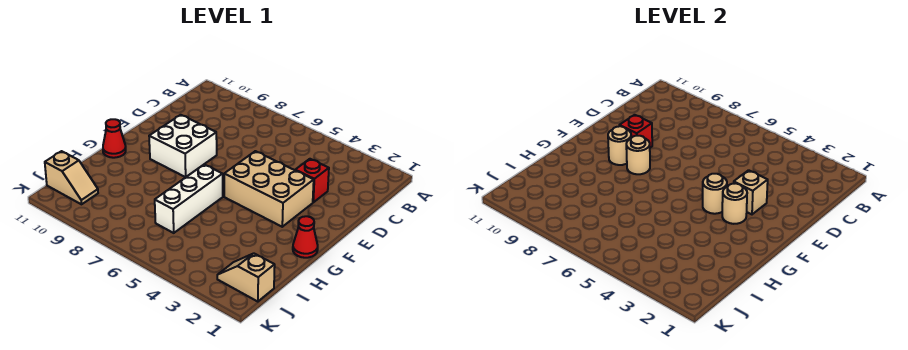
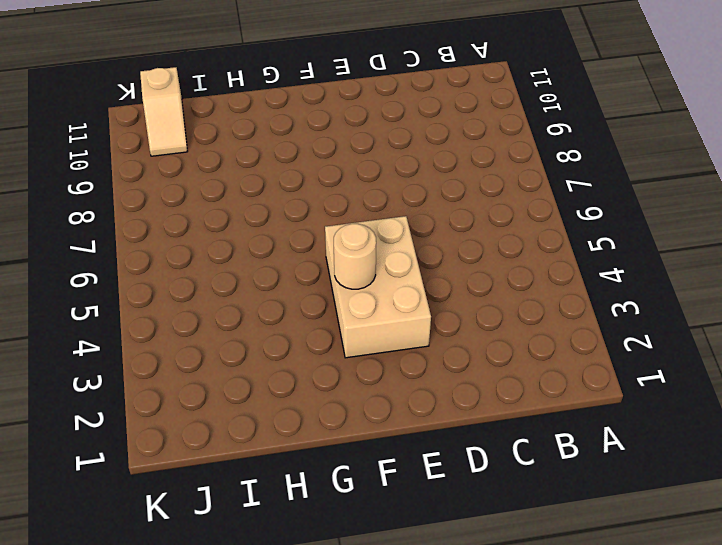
none -> red brick D3 level 1
none -> white brick E8:F9 level 1
none -> red cone G1 level 1

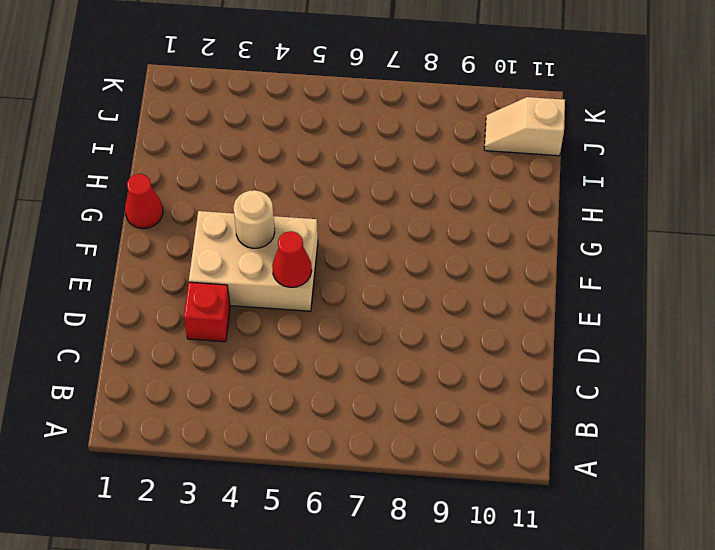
red cone E5 level 2 -> red cone G11 level 1
none -> white brick E8:F9 level 1
none -> white brick G6:I6 level 1
none -> tan slope J1:J2 level 1 top 1

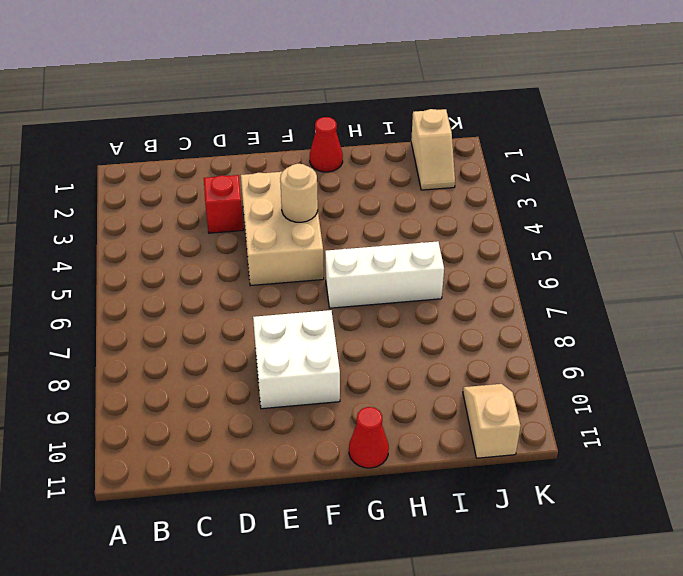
none -> tan brick E3 level 2
none -> red brick E9 level 2
none -> tan round brick F3 level 2

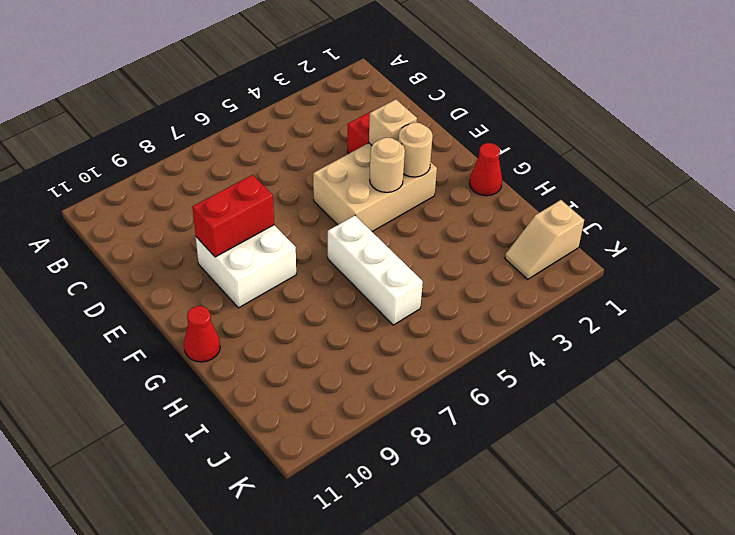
red brick E8:E9 level 2 -> red brick E9 level 2
none -> tan slope J10:J11 level 1 top 11
none -> tan round brick F8 level 2
none -> tan round brick F9 level 2

